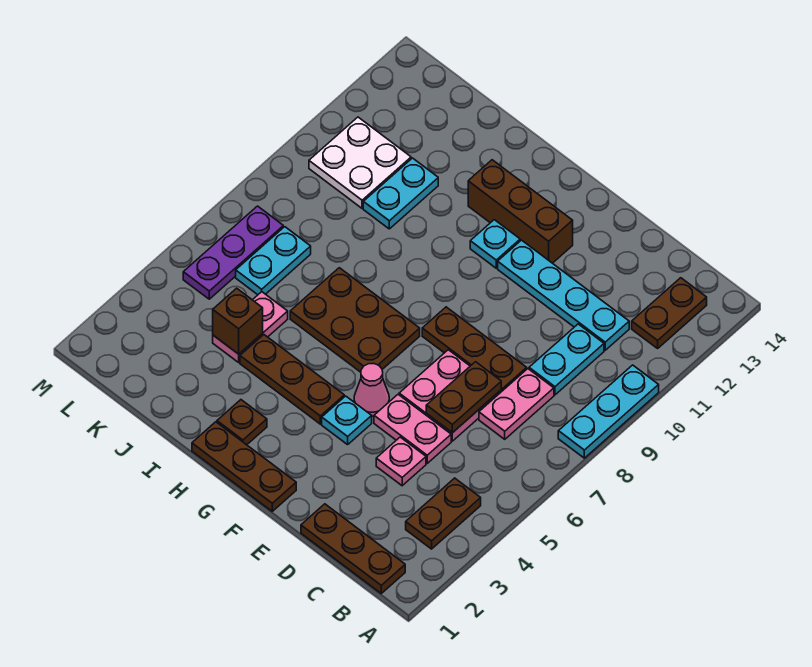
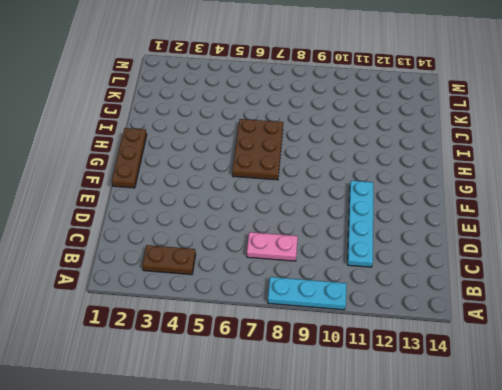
none -> brown plate B1:D1 level 1
none -> brown plate B12:B13 level 1
none -> cyan plate C9:C10 level 1

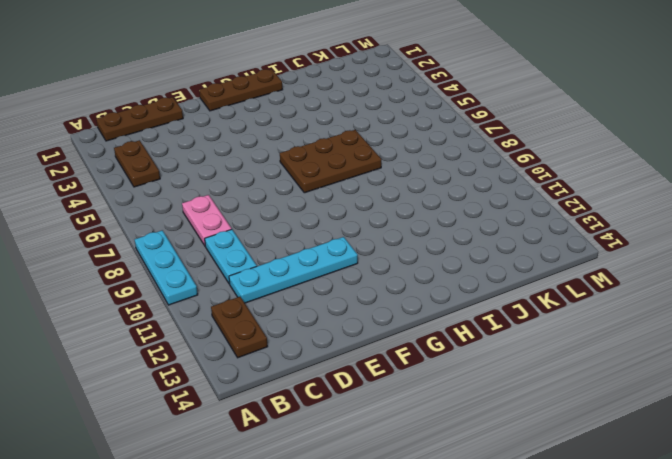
none -> pink plate D4 level 1
none -> pink plate D5:E5 level 1
none -> pink plate D6:E7 level 1

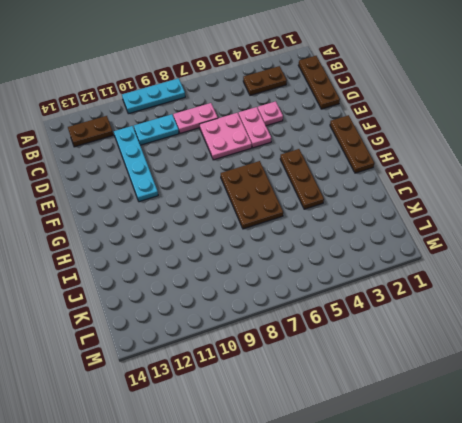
none -> brown plate D8:F8 level 1
none -> cyan plate F4 level 1
none -> pink cone F5 level 1

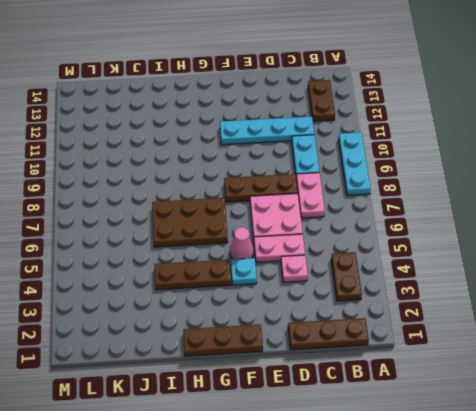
none -> brown brick F12:H12 level 1
none -> cyan plate G11 level 1
none -> brown plate H2 level 1

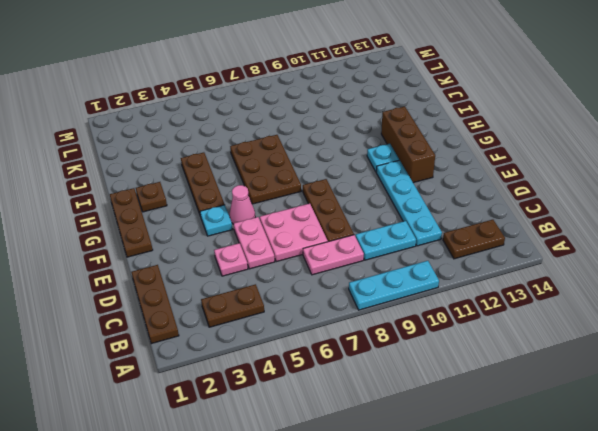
none -> pink plate J4:J5 level 1
none -> cyan plate J10:J11 level 1
none -> cyan plate K6:K7 level 1

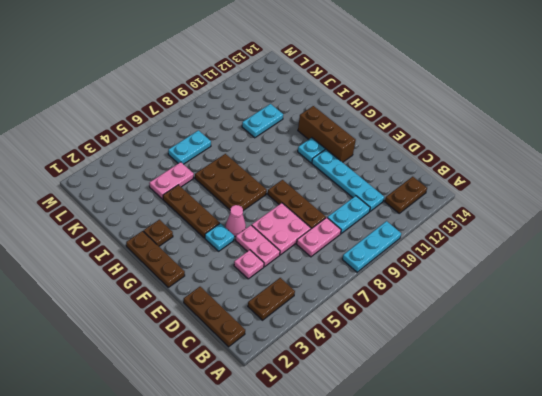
none -> white plate K10:L11 level 1
none -> purple plate L5:L7 level 1
none -> brown plate D6:D7 level 2

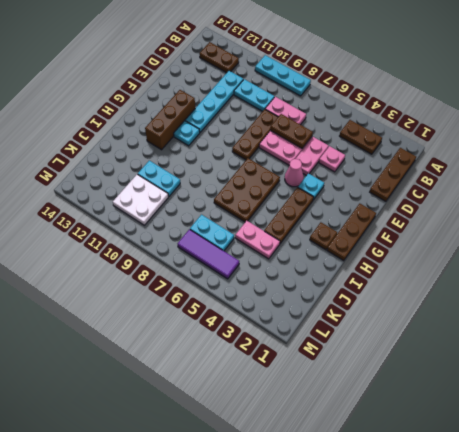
purple tile L5:L7 level 1 -> purple plate L5:L7 level 1
none -> brown brick J4 level 2

